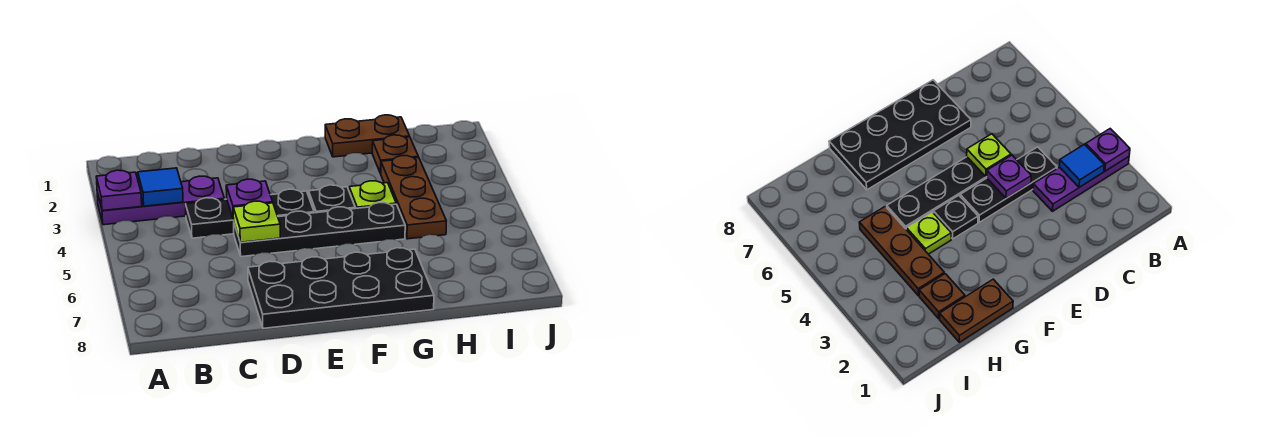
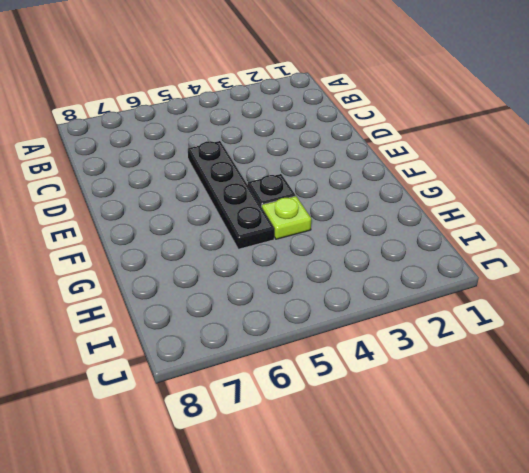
none -> purple plate A3:C3 level 1
none -> black plate C4:E4 level 1
none -> black plate D7:G8 level 1

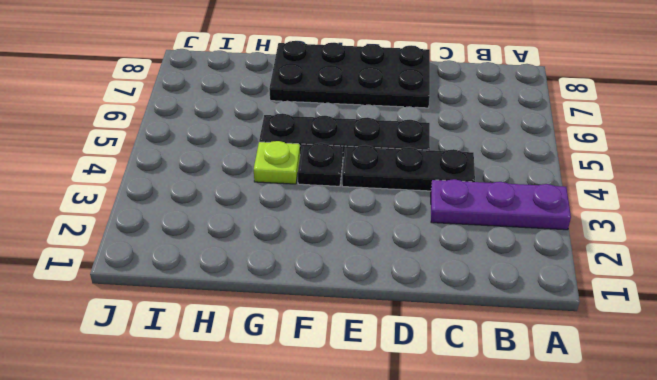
none -> brown plate G1:H1 level 1
none -> brown plate H2 level 1
none -> brown plate H3:H5 level 1

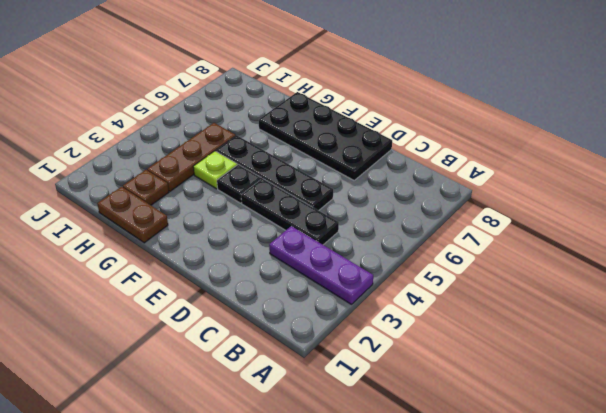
none -> purple plate A3 level 2
none -> blue tile B3 level 2
none -> purple plate D4 level 2

